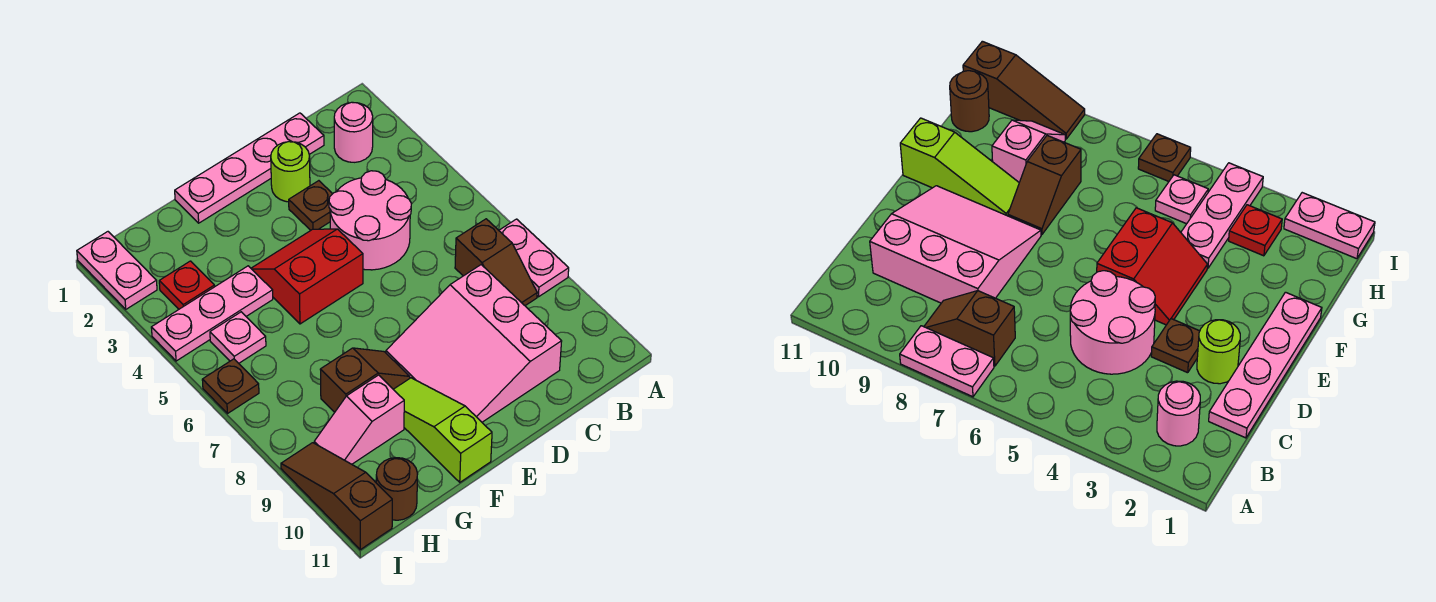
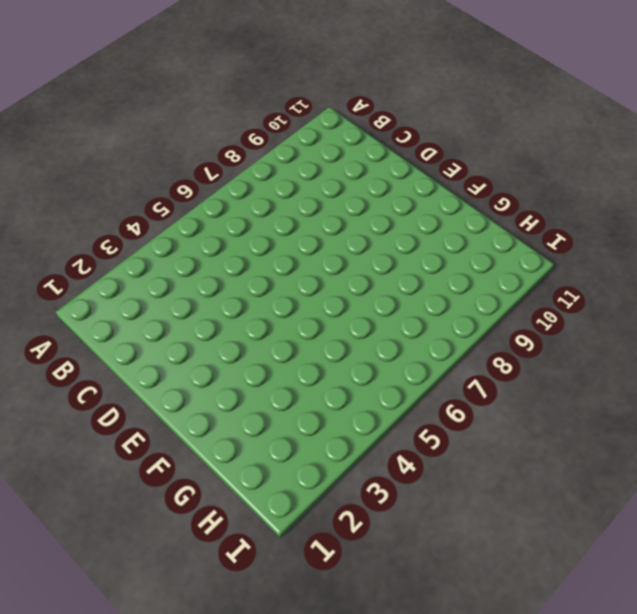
none -> pink plate A7:A8 level 1
none -> pink round brick B2 level 1
none -> brown slope B7:B8 level 1 top 7

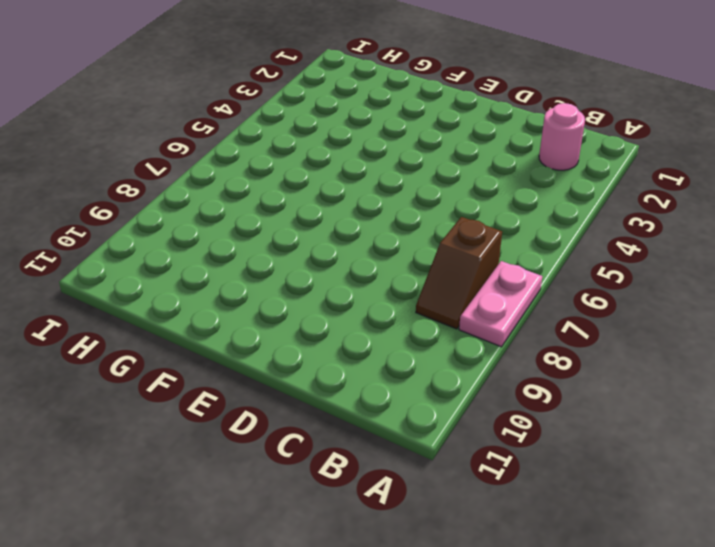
none -> pink plate C1:F1 level 1
none -> pink round brick C4:D5 level 1
none -> pink slope C8:E10 level 1 top C

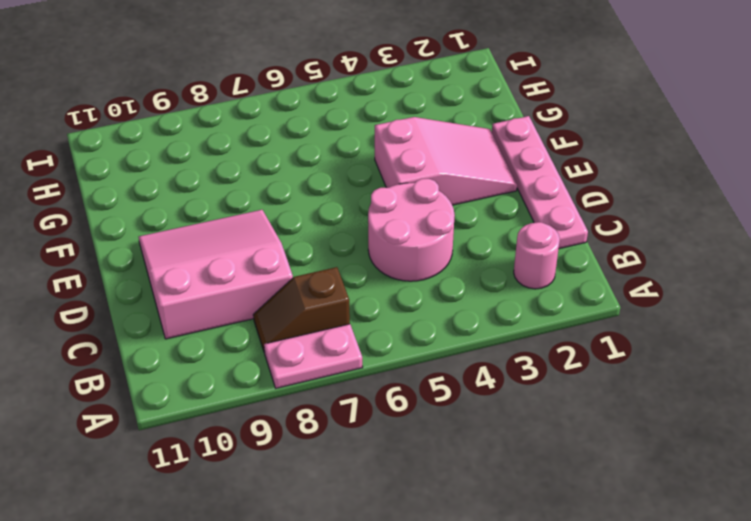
pink slope E2:F4 level 1 top 4 -> red slope E4:F5 level 1 top 5
none -> lime round brick D2 level 1
none -> brown plate D3 level 1
none -> brown slope F8:G8 level 1 top G

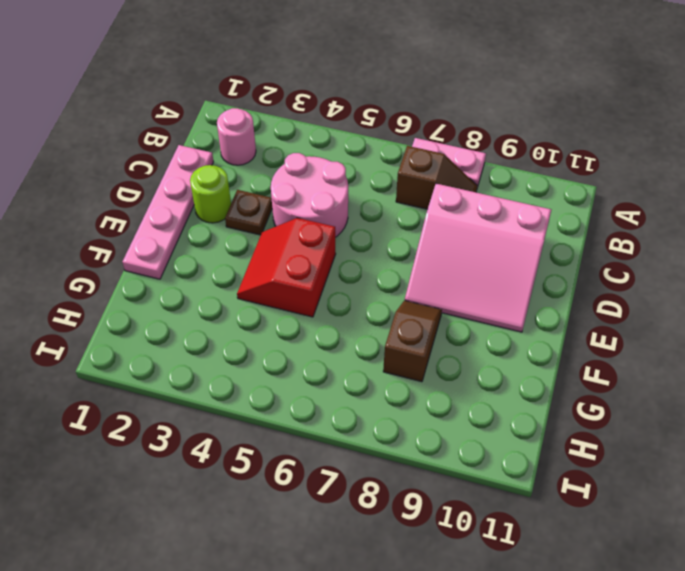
none -> lime slope F9:F11 level 1 top 11
none -> pink plate G4:I4 level 1
none -> pink slope G9:H9 level 1 top G

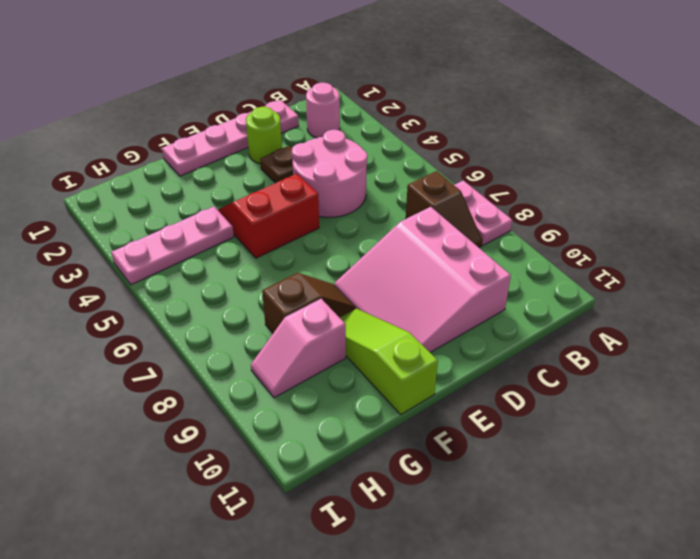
none -> red plate H3 level 1
none -> pink plate H5 level 1
none -> brown round brick H11 level 1

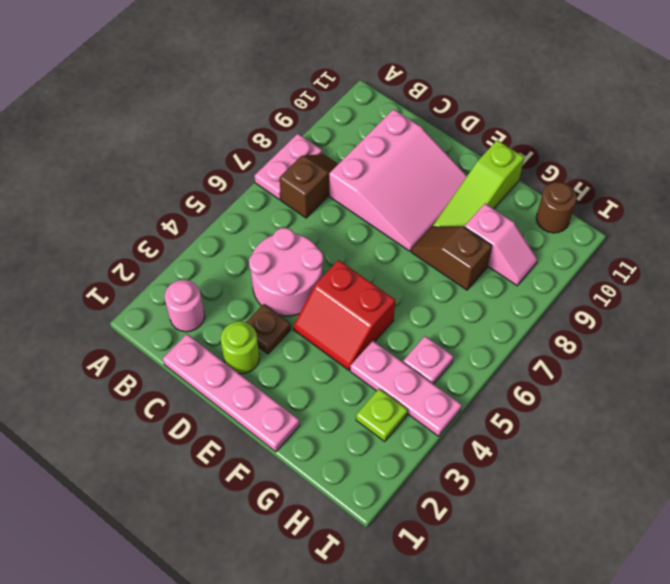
lime plate H3 level 1 -> red plate H3 level 1
none -> pink plate I1:I2 level 1
none -> brown plate I6 level 1
none -> brown slope I9:I11 level 1 top 11

